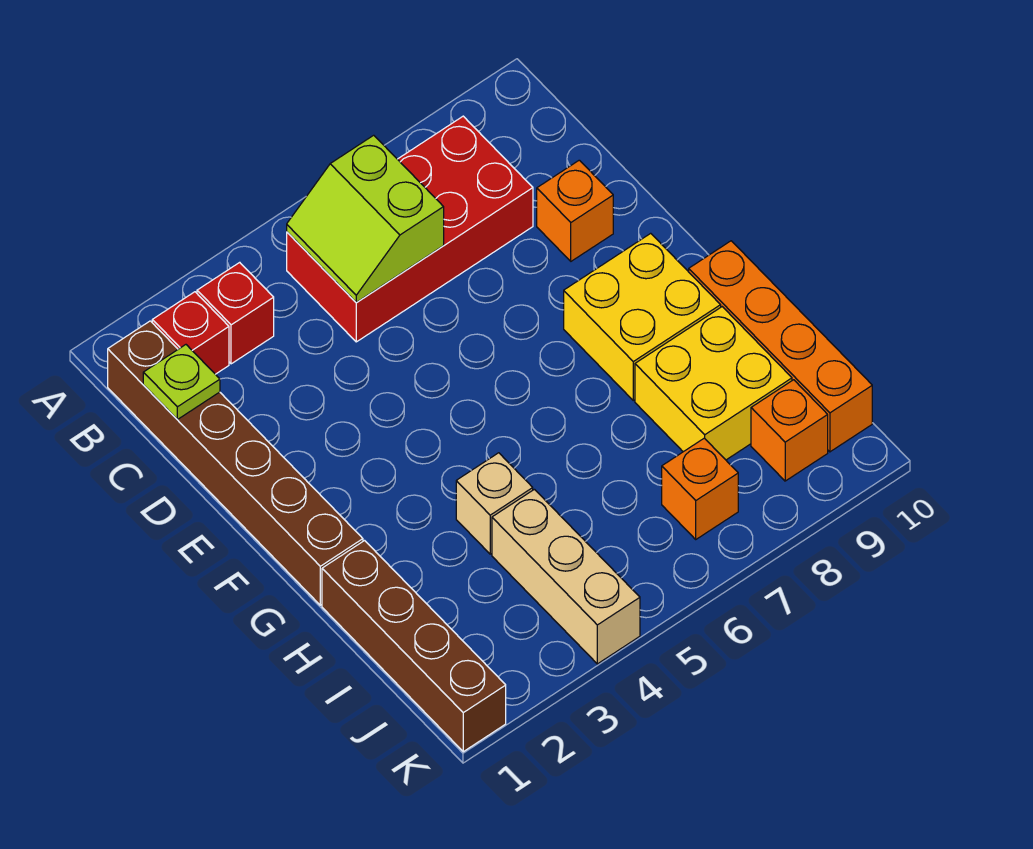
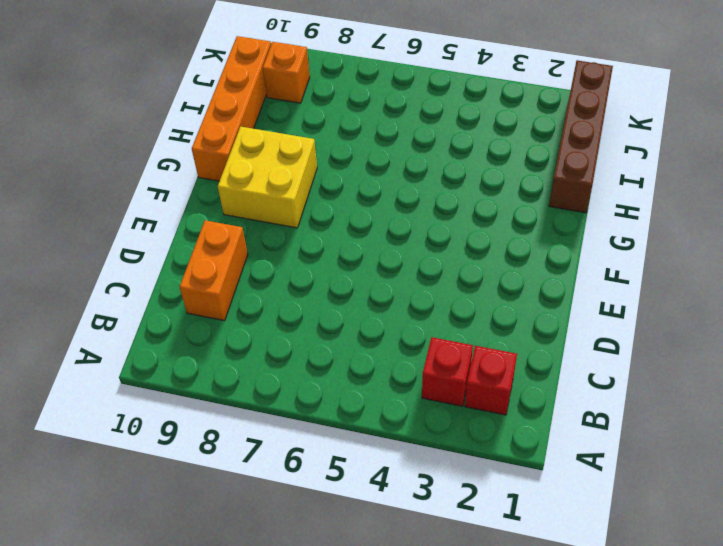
orange brick C9:D9 level 1 -> orange brick D9 level 1
none -> brown brick B1:G1 level 1
none -> red brick B5:C8 level 1
none -> tan brick H4 level 1

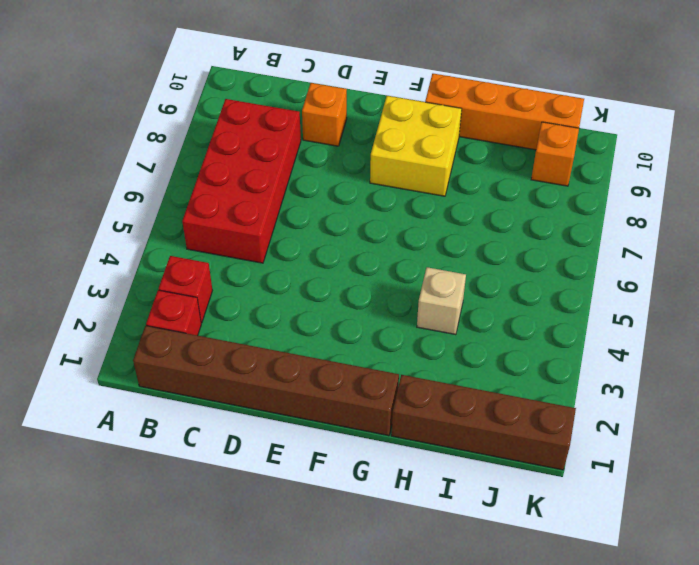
none -> yellow brick H8:I9 level 1
none -> tan brick I4:K4 level 1
none -> orange brick J7 level 1

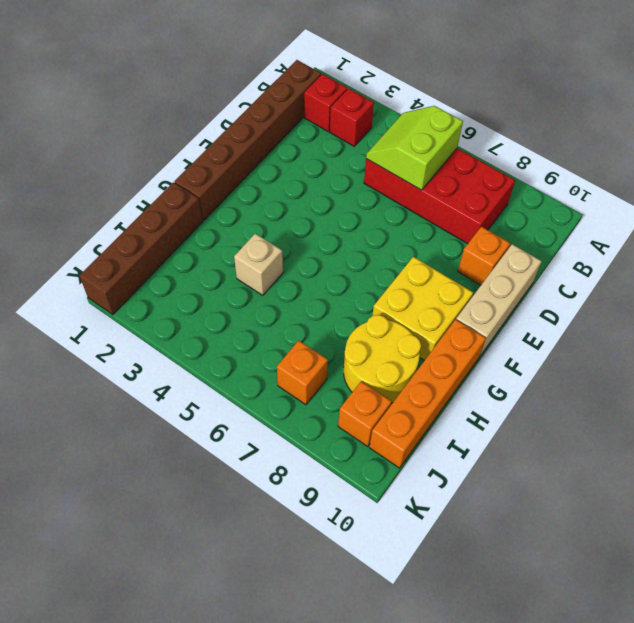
tan brick D10:F10 level 1 -> tan brick I4:K4 level 1
yellow round brick H8:I9 level 1 -> yellow brick H8:I9 level 1
none -> lime plate C1 level 2

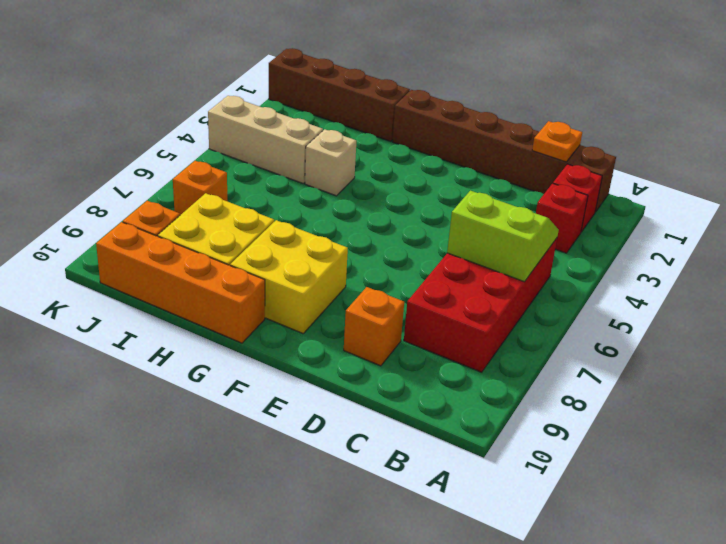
orange plate C1 level 2 -> lime plate C1 level 2

